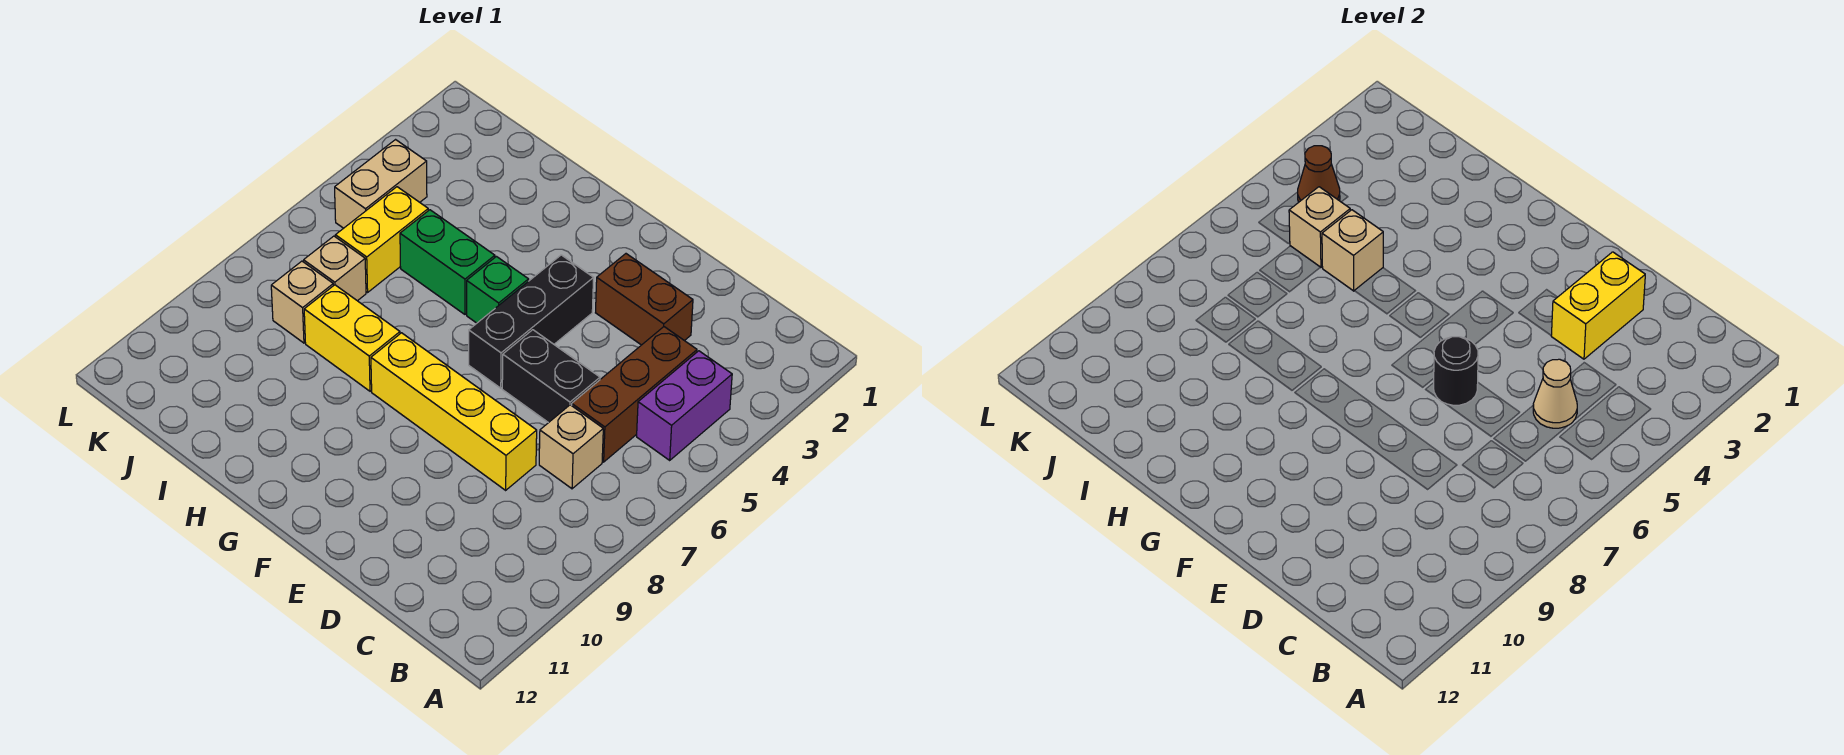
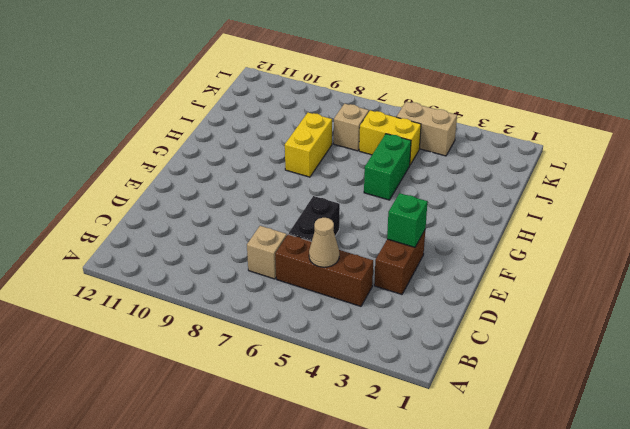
green brick E3 level 2 -> green brick G5 level 1
none -> purple brick B4:B5 level 1
none -> yellow brick D8:G8 level 1
none -> black brick F4:F6 level 1

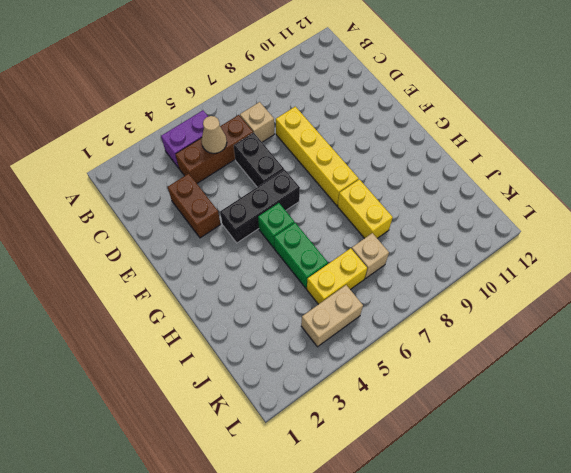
none -> tan brick J8 level 1
none -> yellow brick D2:D3 level 2
none -> black round brick E6 level 2

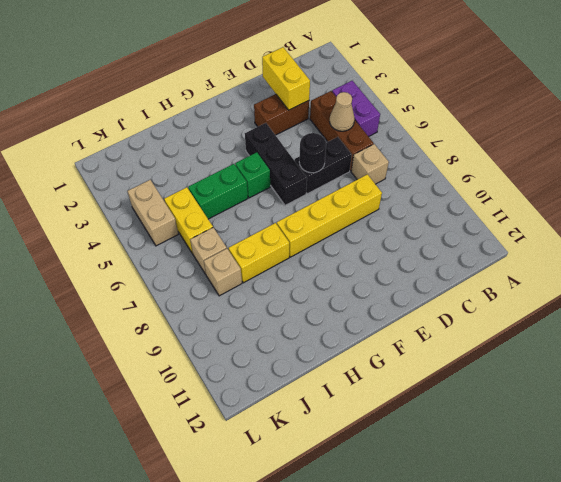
none -> tan brick I5 level 2
none -> tan brick J5 level 2
none -> brown cone K4 level 2

